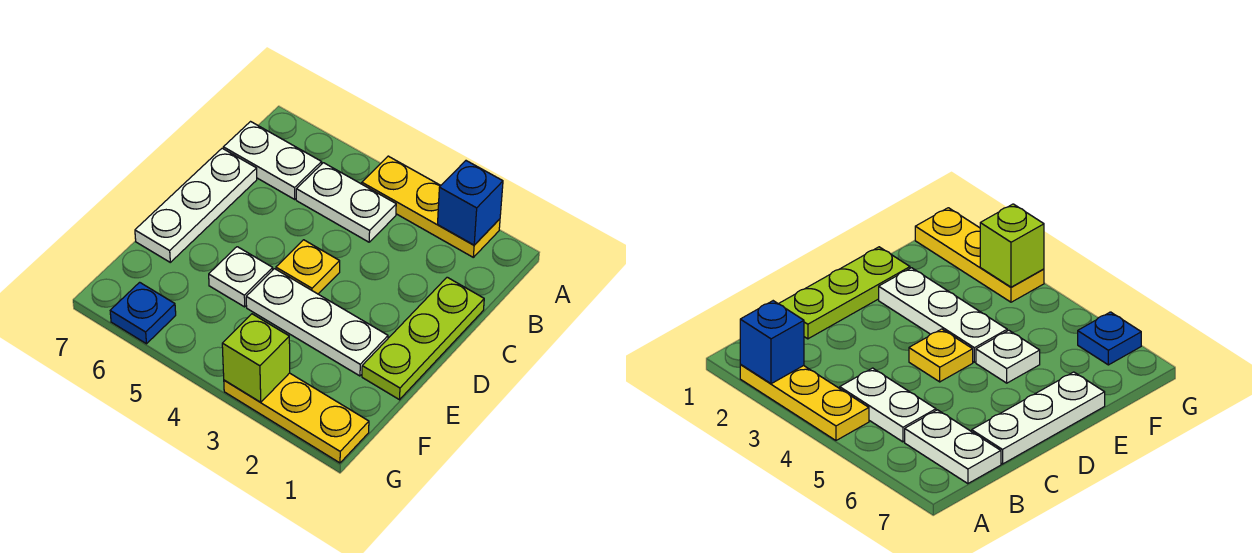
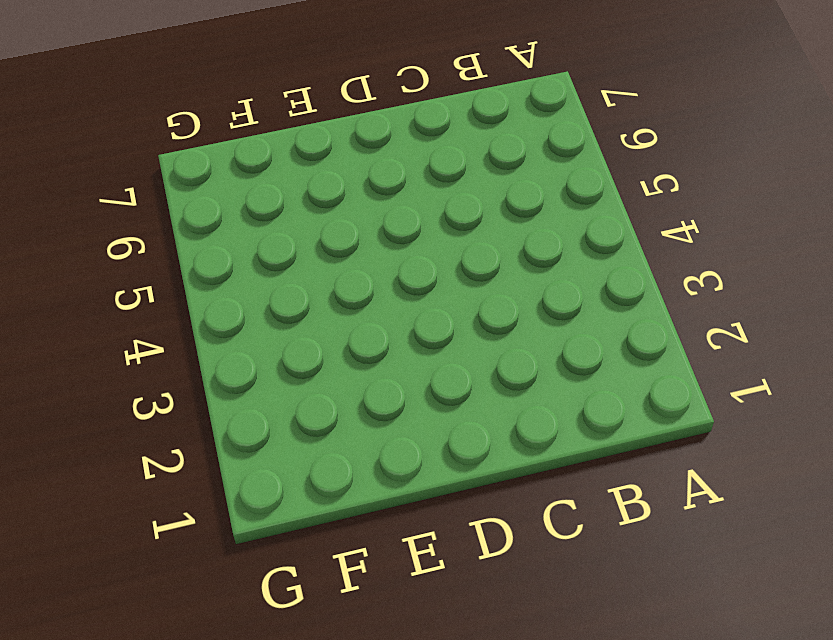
none -> yellow plate A2:A4 level 1
none -> white plate B4:B5 level 1
none -> white plate B6:B7 level 1

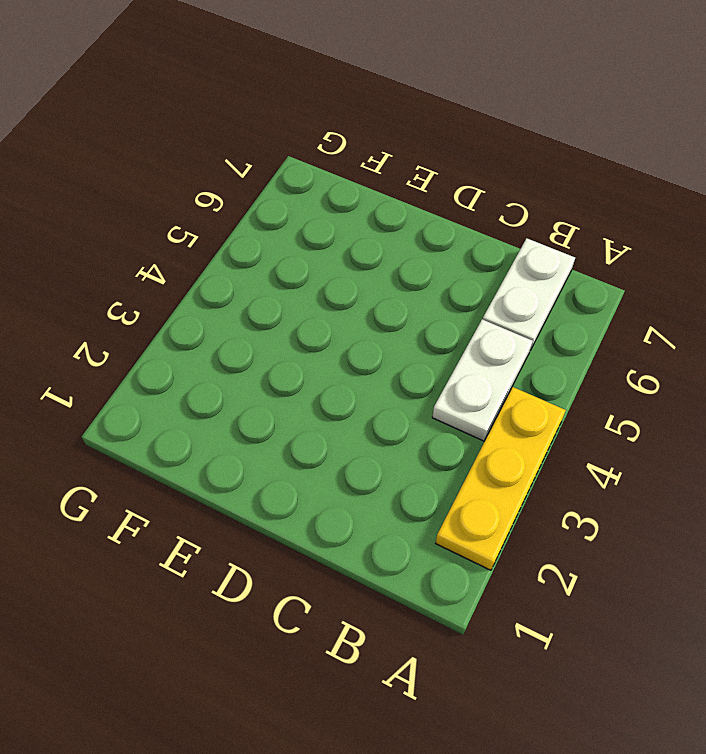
none -> lime plate C1:E1 level 1
none -> white plate C7:E7 level 1
none -> yellow plate D4 level 1

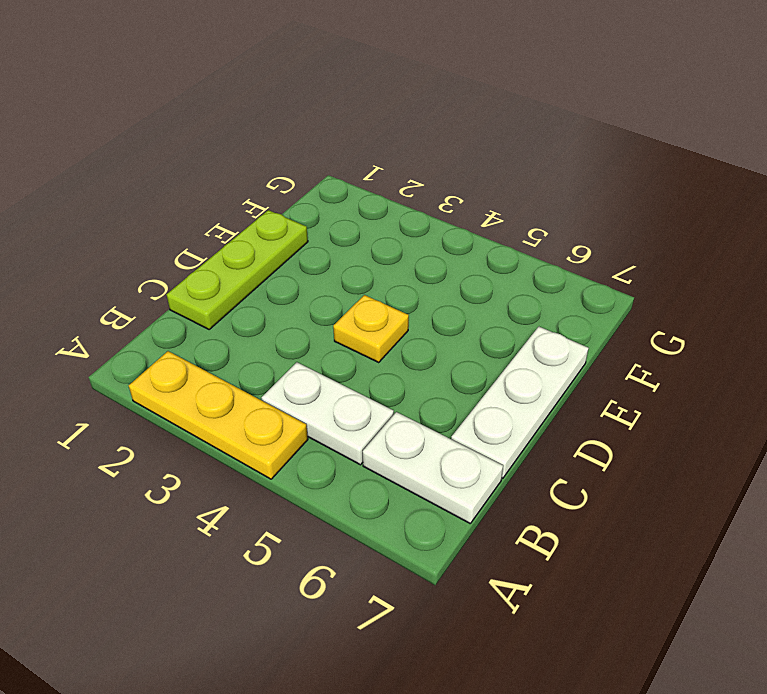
none -> white plate E2:E4 level 1
none -> white plate E5 level 1
none -> yellow plate G1:G3 level 1

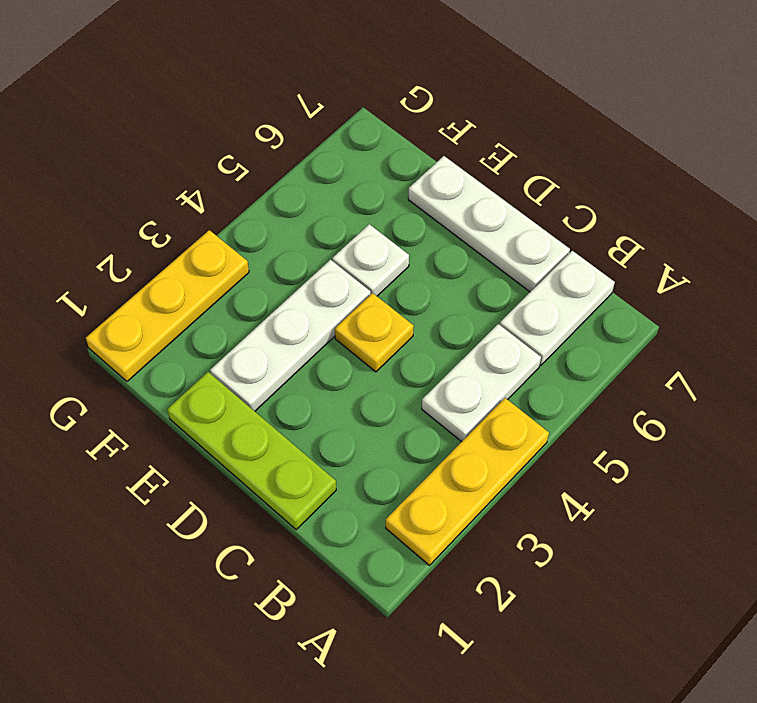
none -> blue plate G6 level 1
none -> blue brick A2 level 2
none -> lime brick G3 level 2

